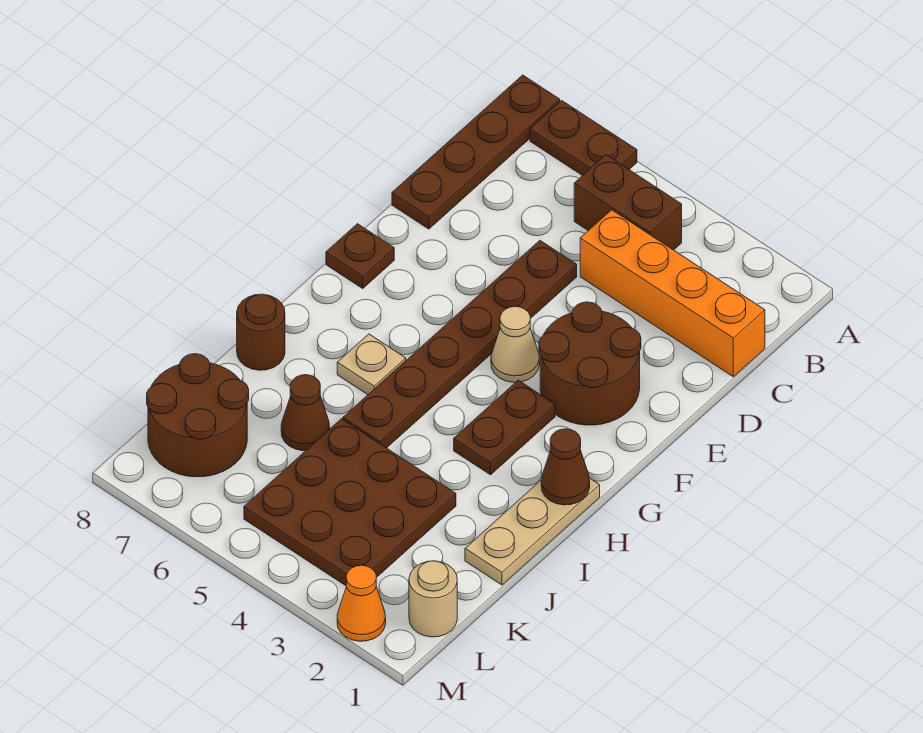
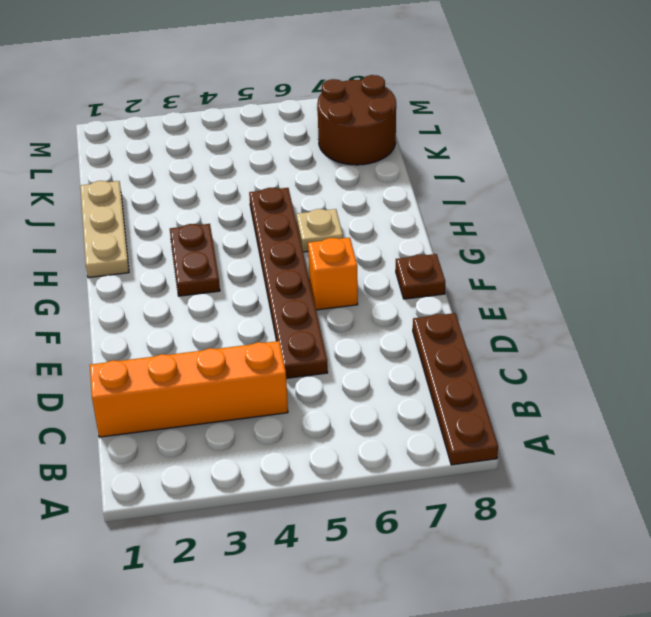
orange brick F6 level 1 -> none
none -> brown plate A6:A7 level 1
none -> brown brick B4:B5 level 1
none -> brown round brick E2:F3 level 1

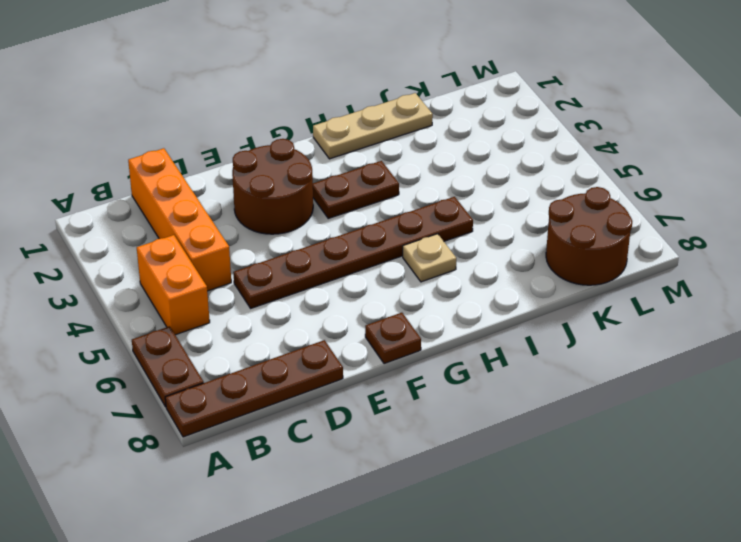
orange brick B4:B5 level 1 -> brown brick B4:B5 level 1
none -> tan cone F4 level 1
none -> brown round brick I8 level 1
none -> brown plate J3:L5 level 1

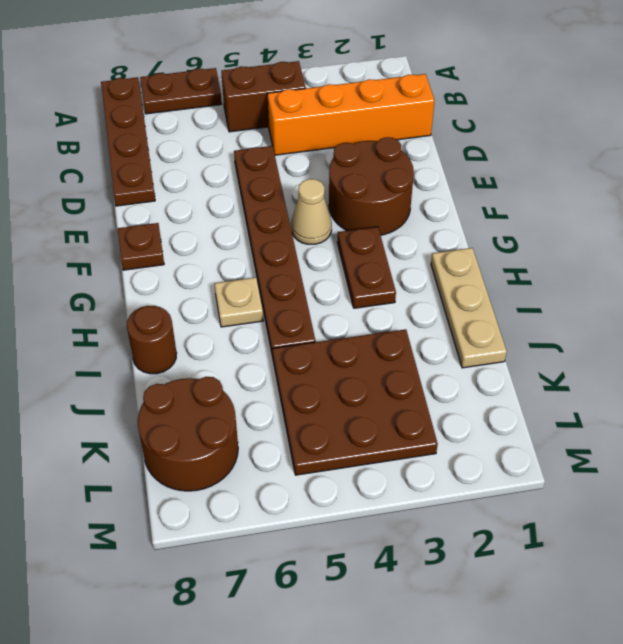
none -> brown cone J6 level 1
none -> tan round brick L1 level 1
none -> orange cone M2 level 1

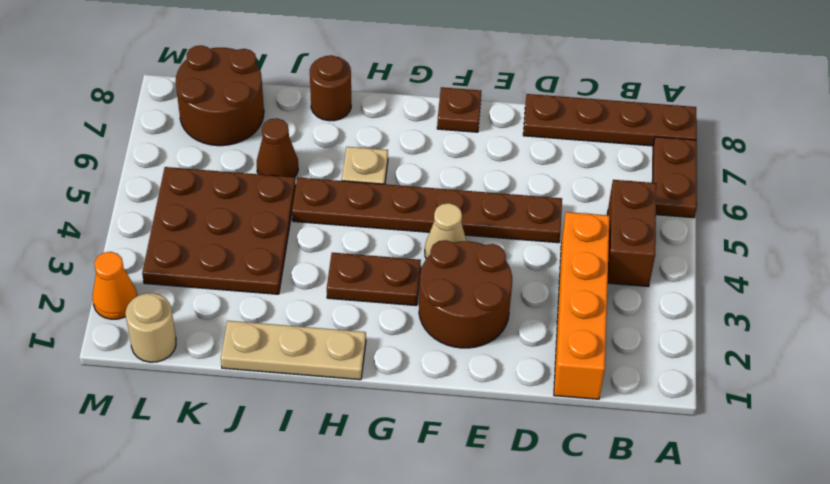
none -> brown cone H1 level 2

